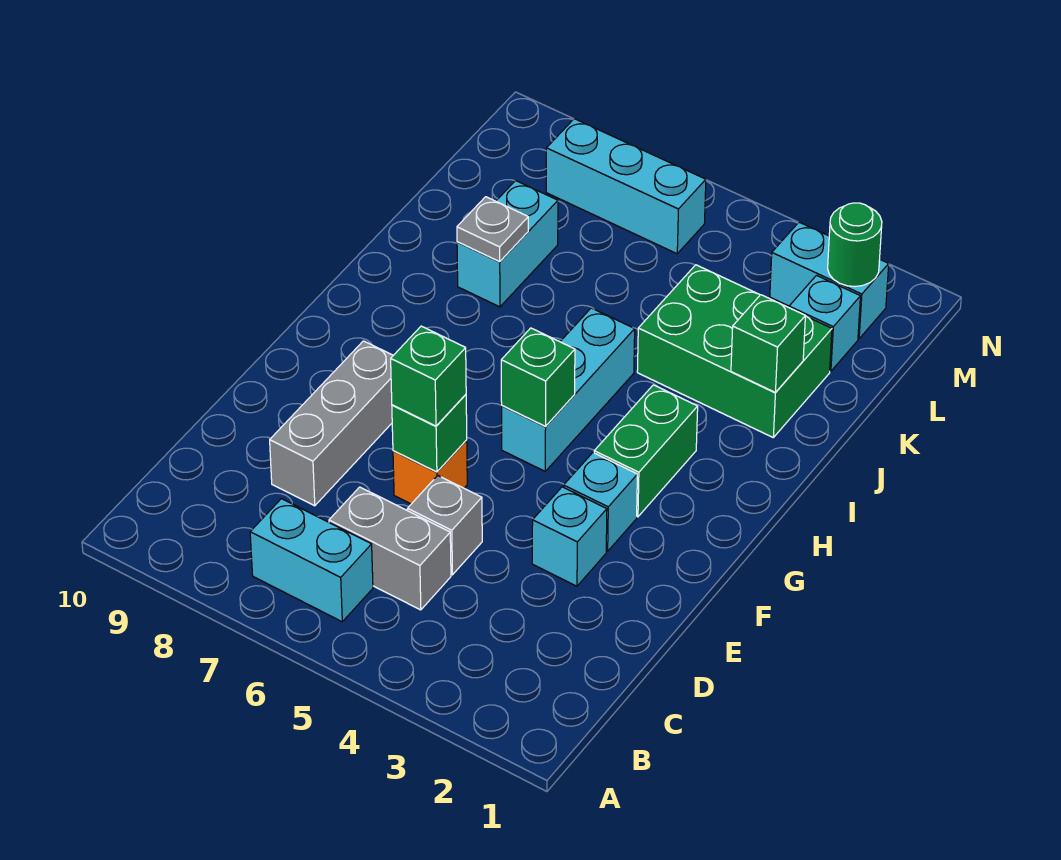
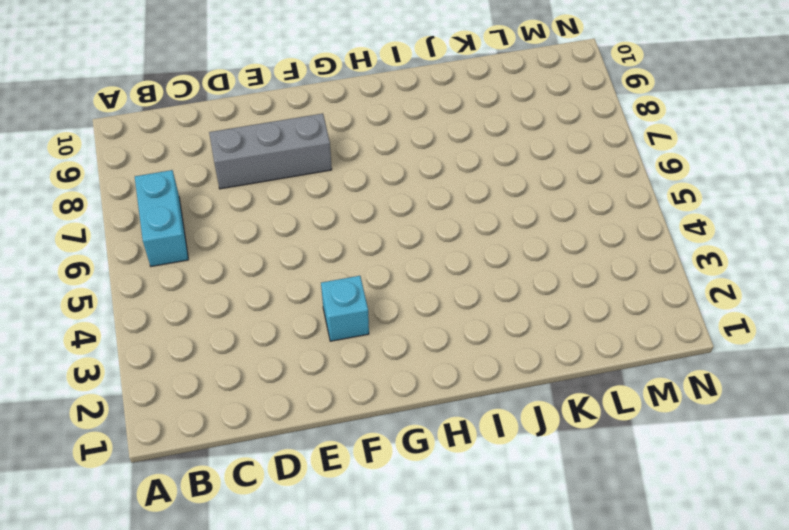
none -> grey brick C5:C6 level 1
none -> grey brick D5 level 1
none -> cyan brick E3 level 1

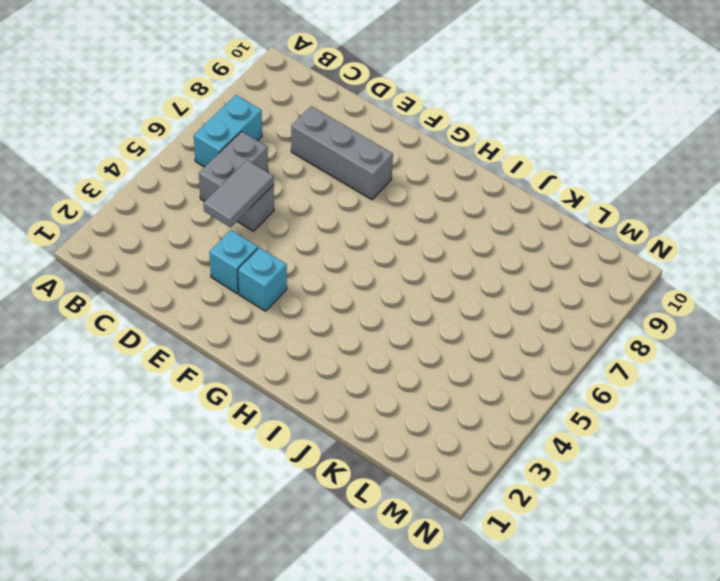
grey tile D4:D5 level 2 -> none
none -> orange brick E6 level 1
none -> green brick G3:H3 level 1
none -> cyan brick G5:I5 level 1

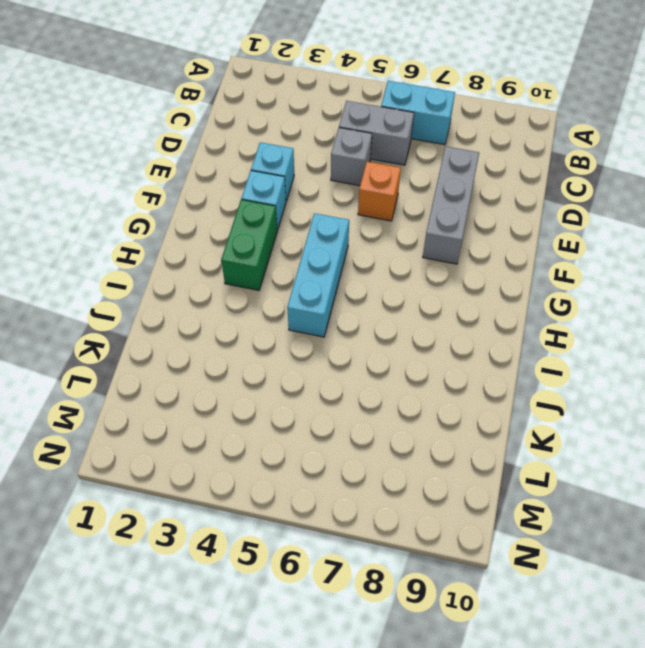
none -> green brick J2:K4 level 1
none -> cyan brick J8:K8 level 1
none -> cyan brick L2 level 1

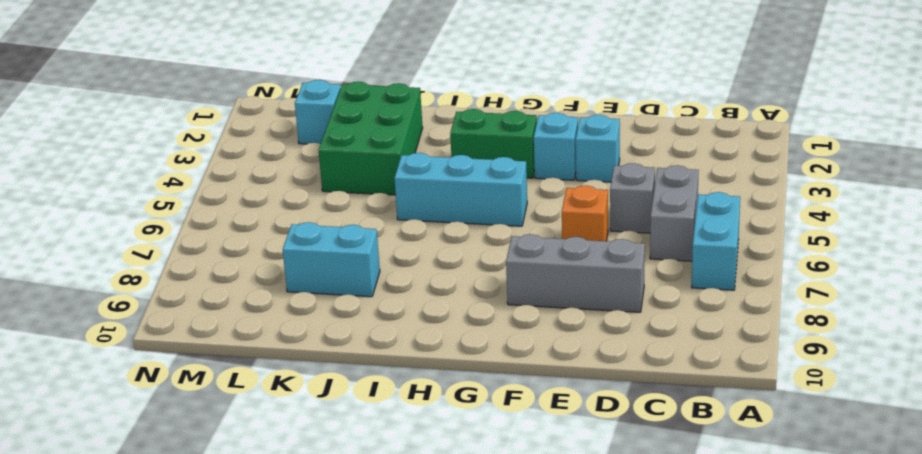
none -> cyan brick M2:M3 level 1
none -> cyan brick M6:M8 level 1
none -> green brick E6 level 2

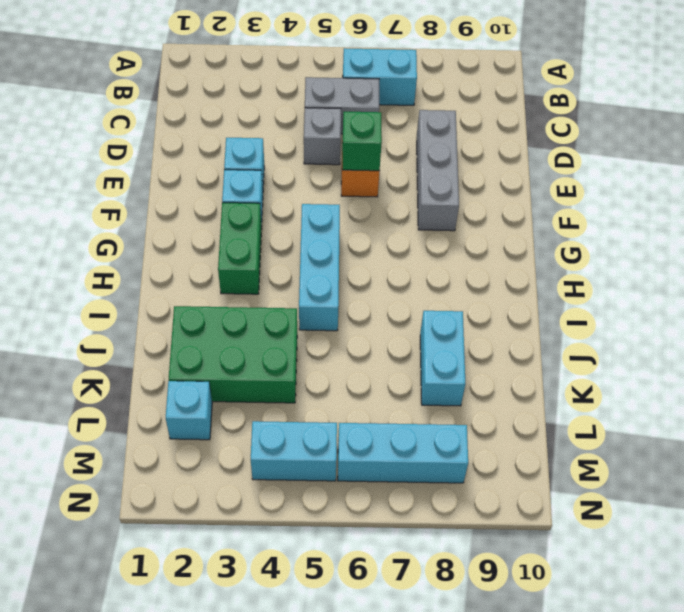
cyan brick M4:M5 level 1 -> cyan brick M2:M3 level 1
none -> green brick G5 level 2
none -> green brick J2 level 2
none -> grey plate J8 level 2

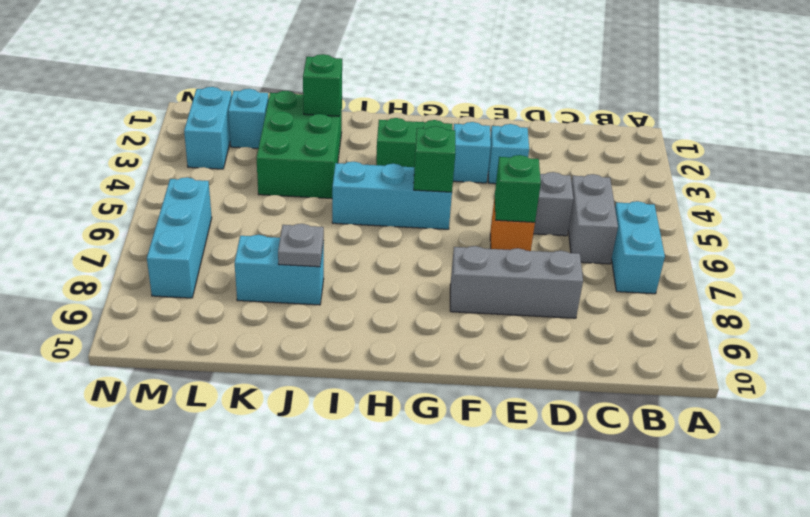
none -> green round brick M2 level 2
none -> green brick E6 level 3

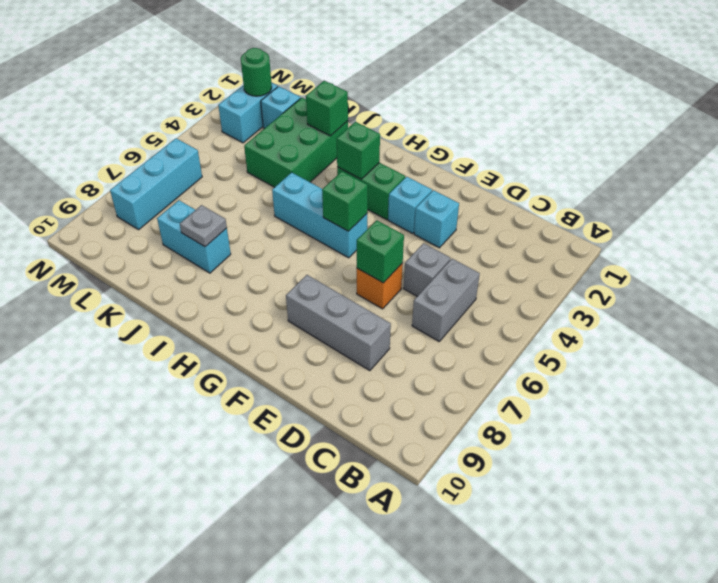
green brick H3 level 2 -> green brick E6 level 3
none -> cyan brick B6:B7 level 1

